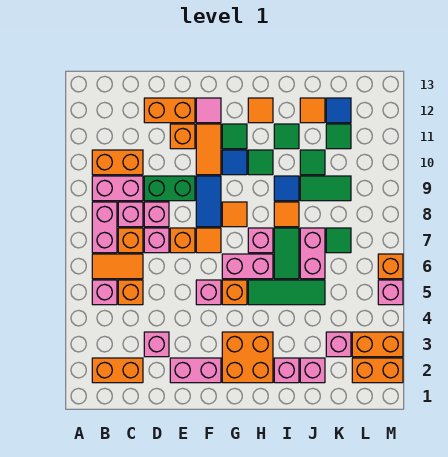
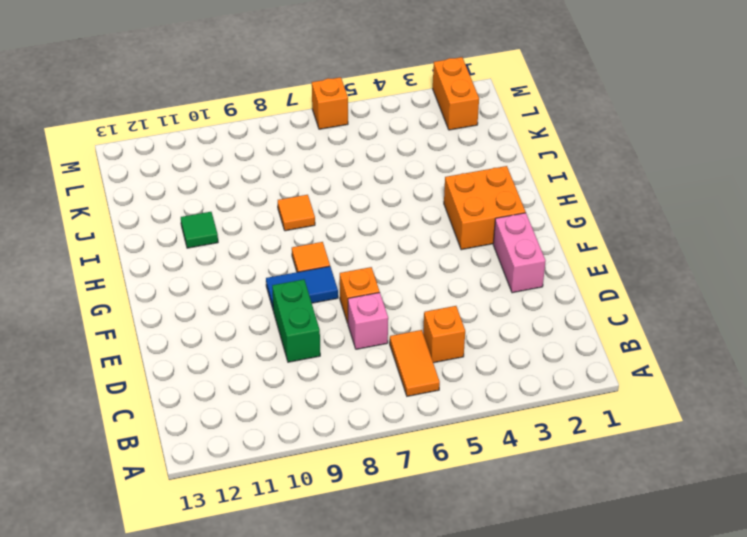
none -> orange brick B2:C2 level 1
none -> pink brick B5 level 1
none -> pink brick B7:B8 level 1
none -> pink brick B9:C9 level 1

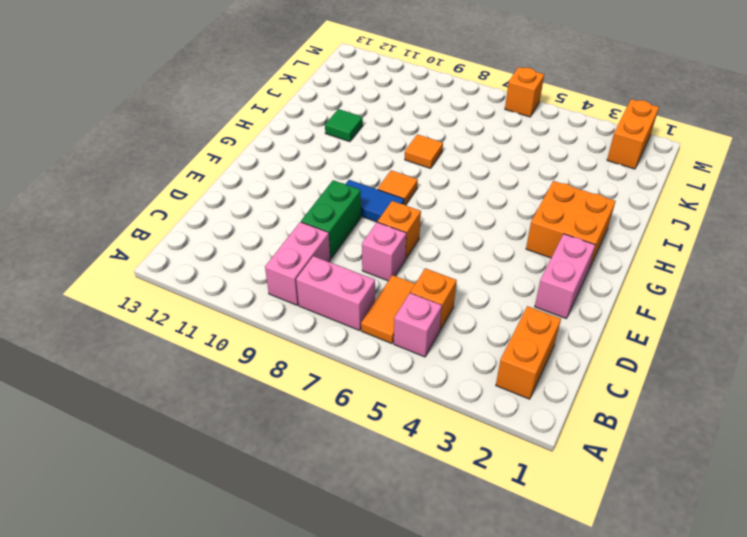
none -> orange brick B10:C10 level 1
none -> orange brick C7 level 1
none -> pink brick C8 level 1
none -> pink brick D3 level 1

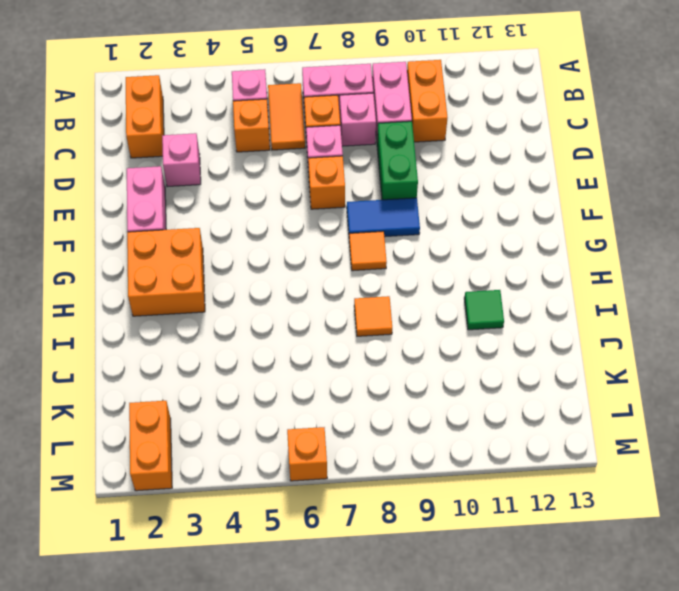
none -> pink brick D8 level 1
none -> orange brick D12:E12 level 1
none -> orange brick E11 level 1
none -> pink brick F5 level 1

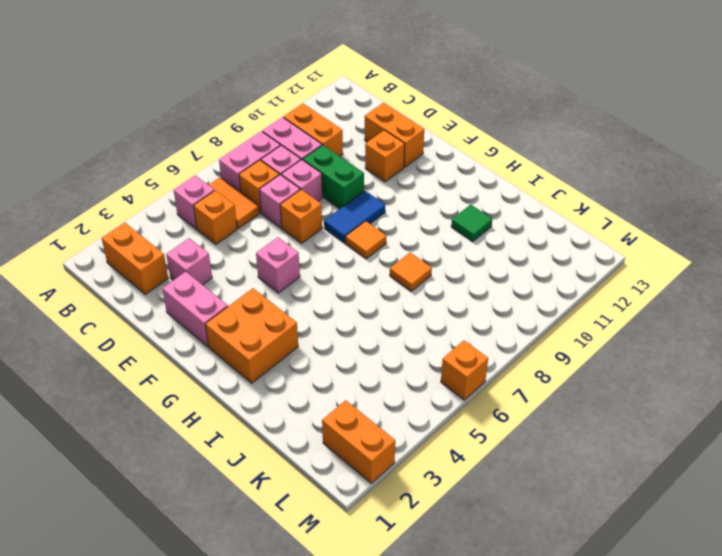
none -> orange tile F7 level 1
none -> orange tile F10:F11 level 1
none -> pink tile F12 level 1
none -> orange brick G5 level 1

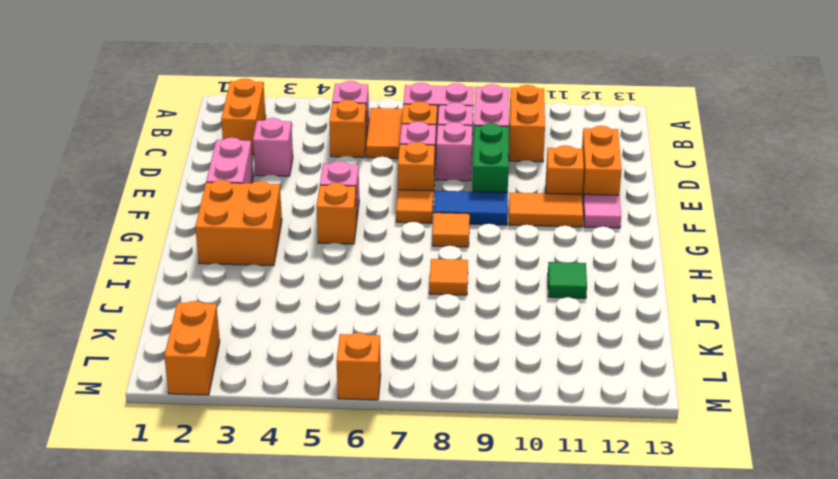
none -> pink brick G6:H6 level 1
none -> blue tile G10 level 1
none -> green tile G11 level 1
none -> green tile H5:J5 level 1

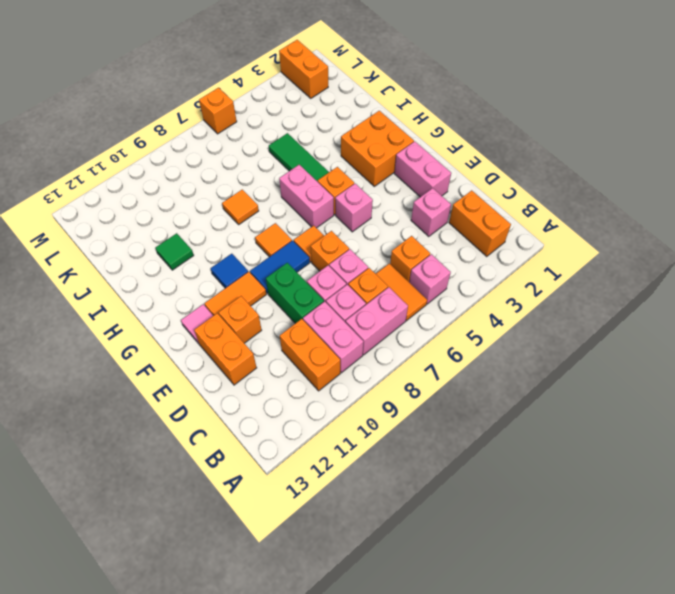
none -> green tile G11 level 1
none -> pink brick H7 level 1
none -> green tile H10 level 1
none -> orange tile H12 level 1

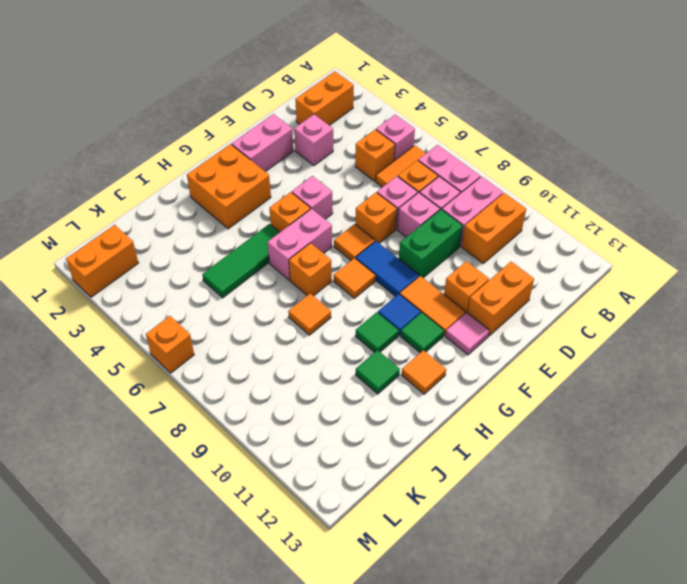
orange brick H7 level 1 -> pink brick H7 level 1
none -> pink brick I2 level 1
none -> green tile I6:I7 level 1
none -> blue tile I9 level 1
none -> pink brick J2 level 1

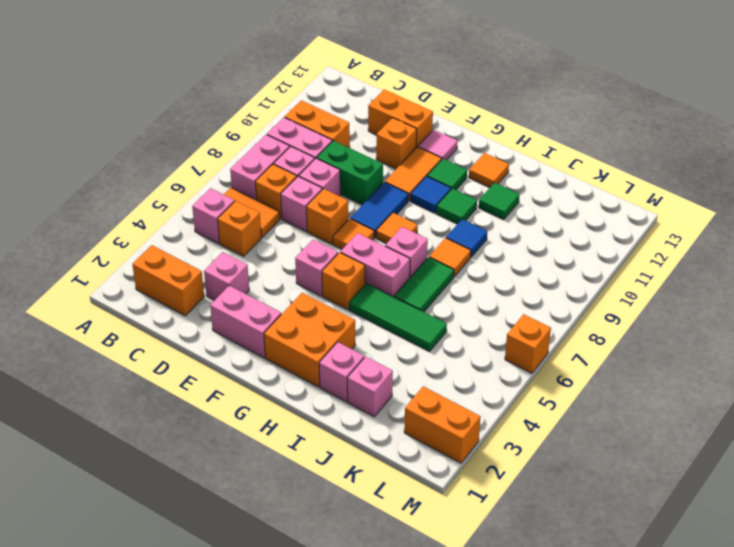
none -> pink brick J6:J7 level 1
none -> green tile J9:K9 level 1
none -> green tile J10 level 1
none -> orange tile J12 level 1

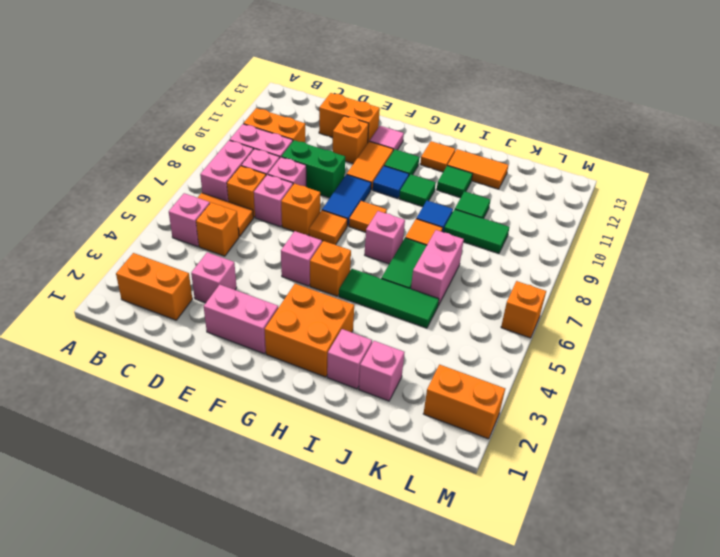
orange tile I12:J12 level 1 -> orange tile J12 level 1
none -> pink brick G6:H6 level 1
none -> pink brick K3 level 1
none -> green tile K7 level 1
none -> green tile K11 level 1

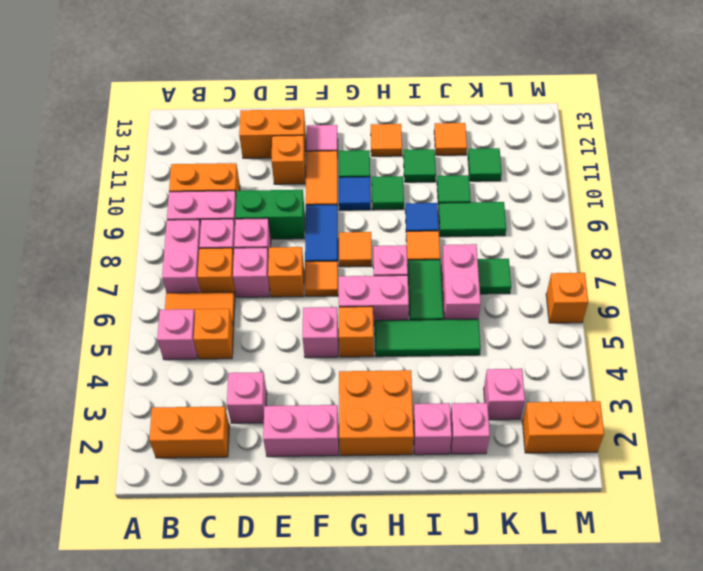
none -> blue tile K12 level 1
none -> orange brick L3:M3 level 1
none -> pink brick M5 level 1

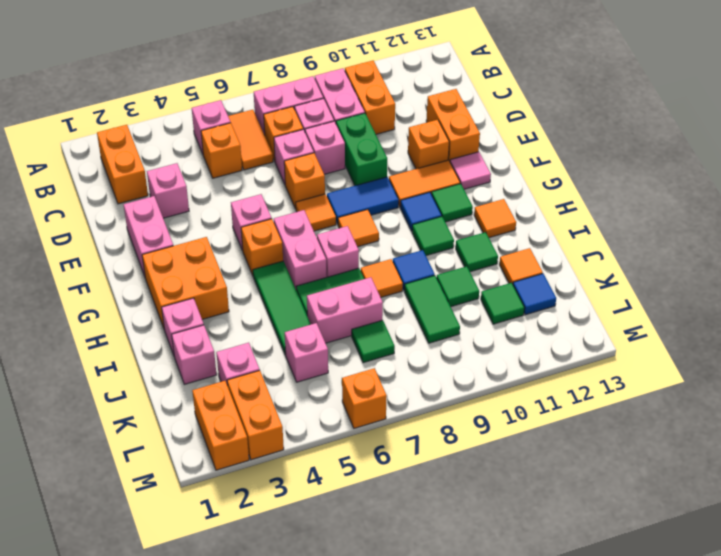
pink brick K5 level 1 -> pink brick M5 level 1

